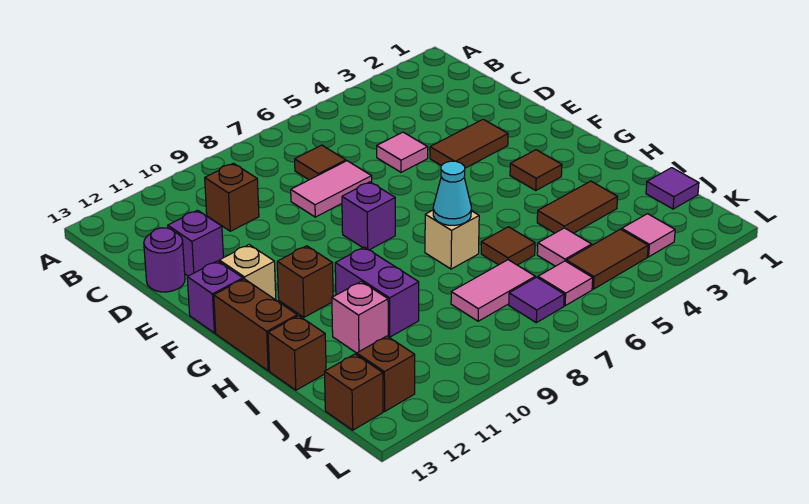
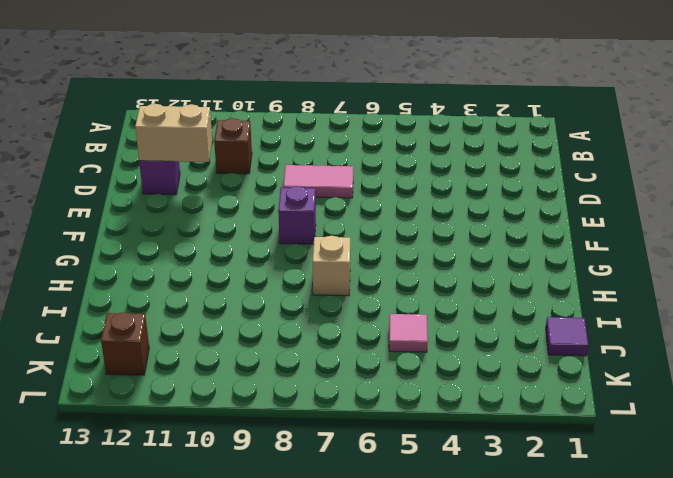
tan brick D11:D12 level 2 -> none
none -> brown tile C7 level 1
none -> pink tile D5 level 1
none -> purple round brick D13 level 1

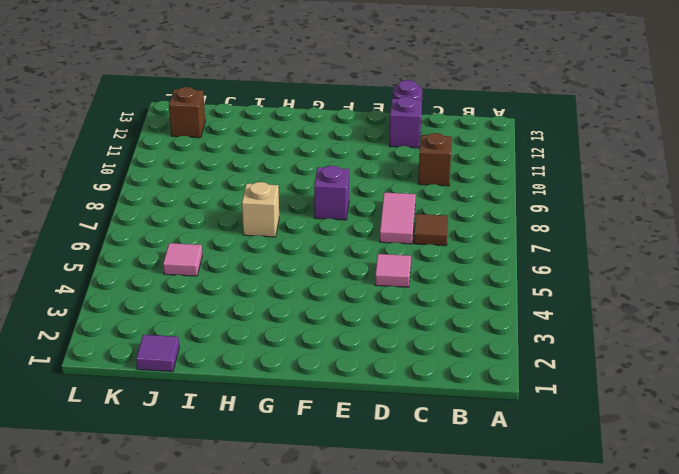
none -> brown tile E3:E4 level 1
none -> tan brick F12 level 1
none -> purple brick F13 level 1

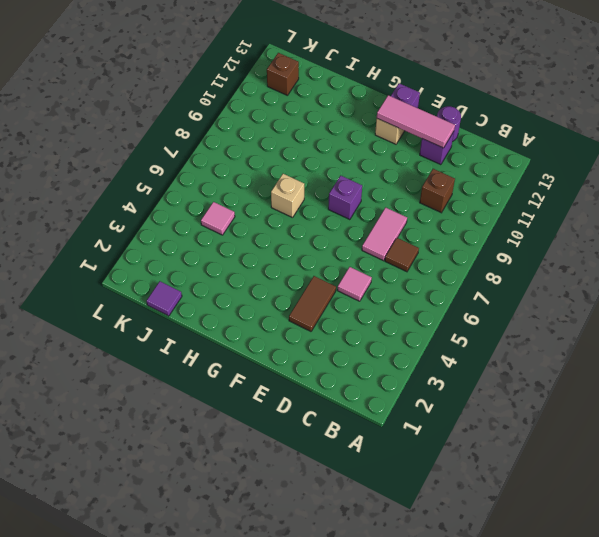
pink tile D12:F12 level 2 -> none
none -> brown tile G3 level 1
none -> brown brick G11 level 1
none -> brown brick G13:H13 level 1

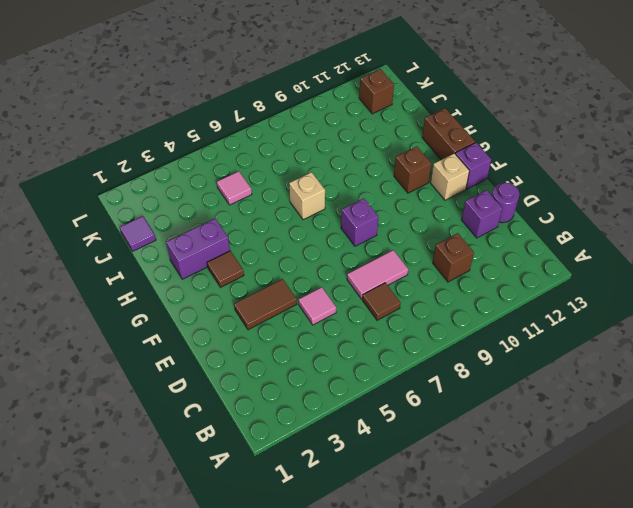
purple brick H2:H3 level 1 -> purple brick H10:I10 level 1
none -> brown tile I3:I4 level 1
none -> brown tile I6 level 1
none -> pink brick I11 level 1

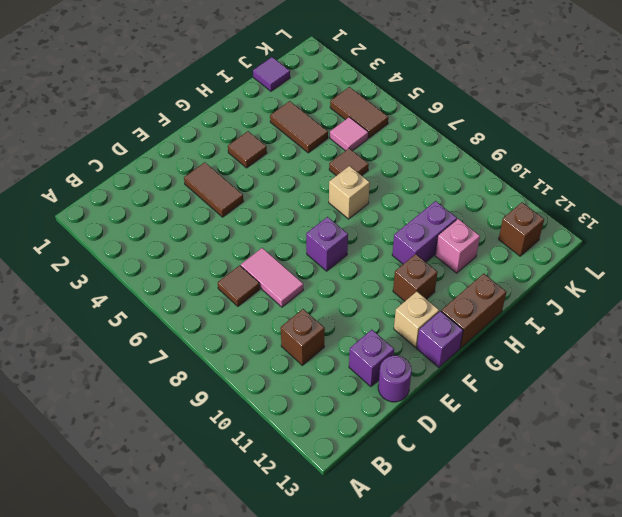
none -> pink tile D5 level 1
none -> brown brick I13 level 1
none -> pink tile J7:J8 level 1

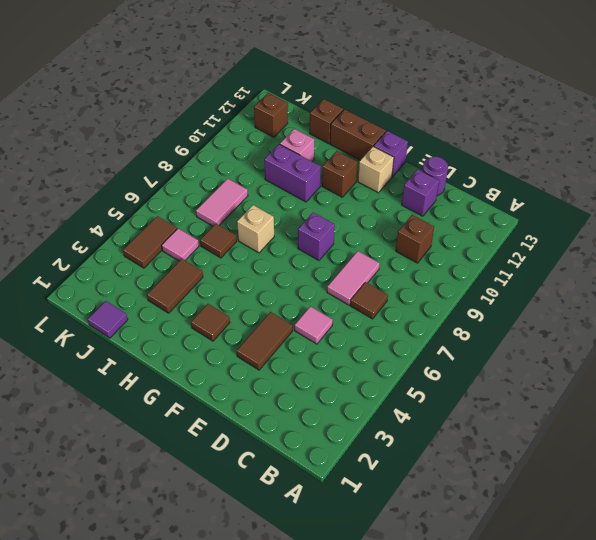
none -> pink tile K3 level 1
none -> pink tile K6 level 1
none -> purple tile K7 level 1

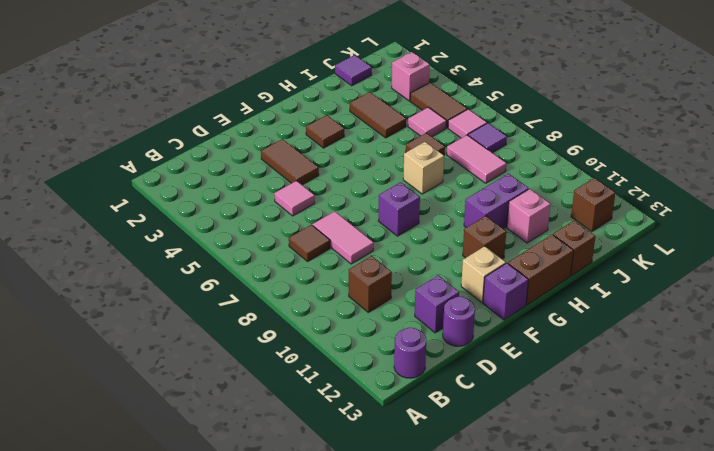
purple round brick B13 level 1 -> none
pink brick K3 level 1 -> pink tile K3 level 1
none -> brown brick K13 level 1
none -> cyan cone H7 level 2

